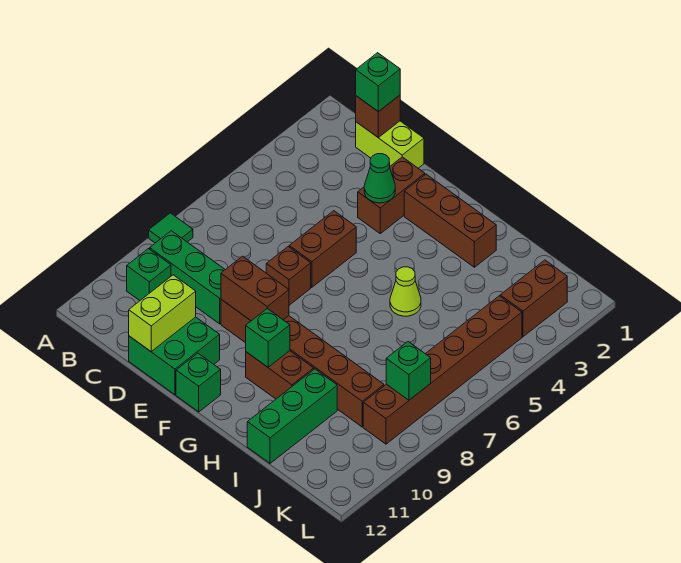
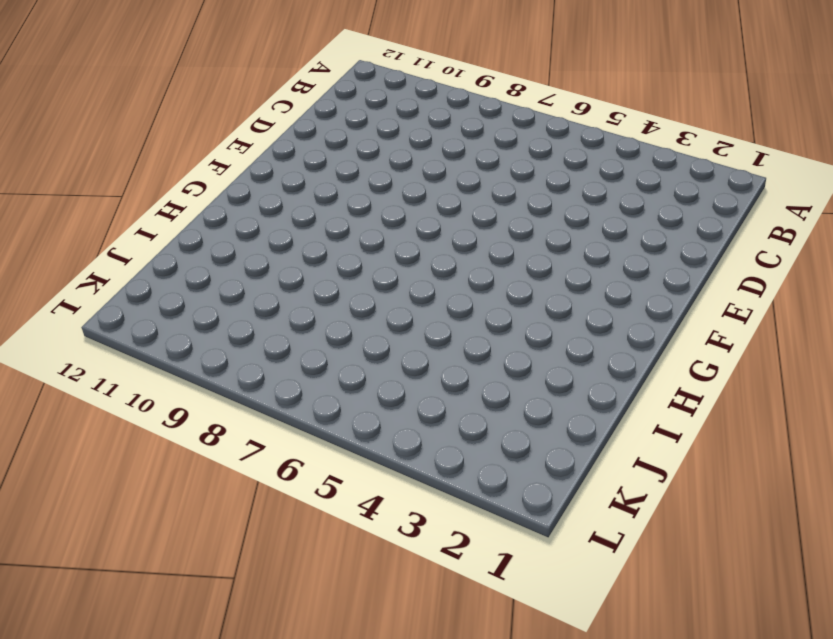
none -> green tile A8 level 1
none -> green brick B9:D9 level 1
none -> green brick B10 level 1

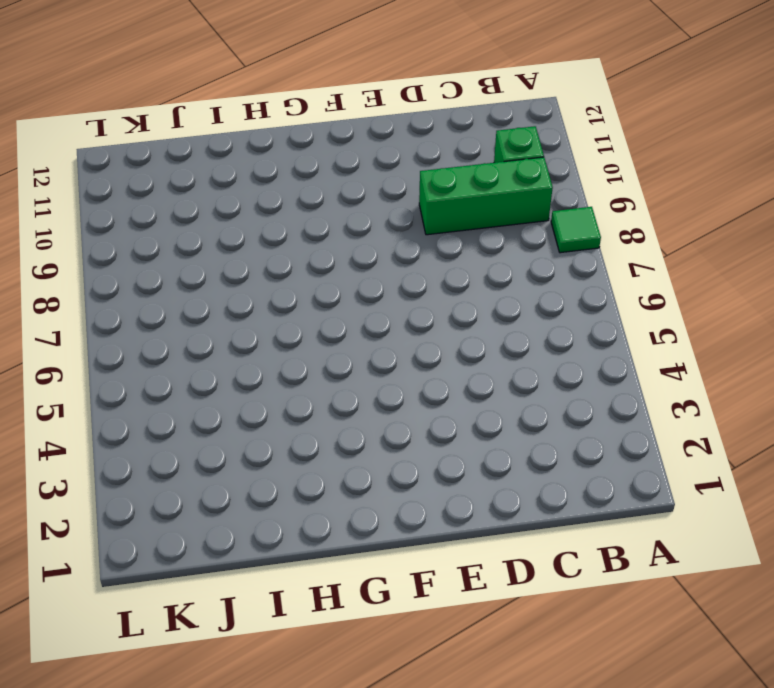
none -> lime brick C1:D1 level 1
none -> green brick D11:E12 level 1
none -> brown brick E2:E3 level 1

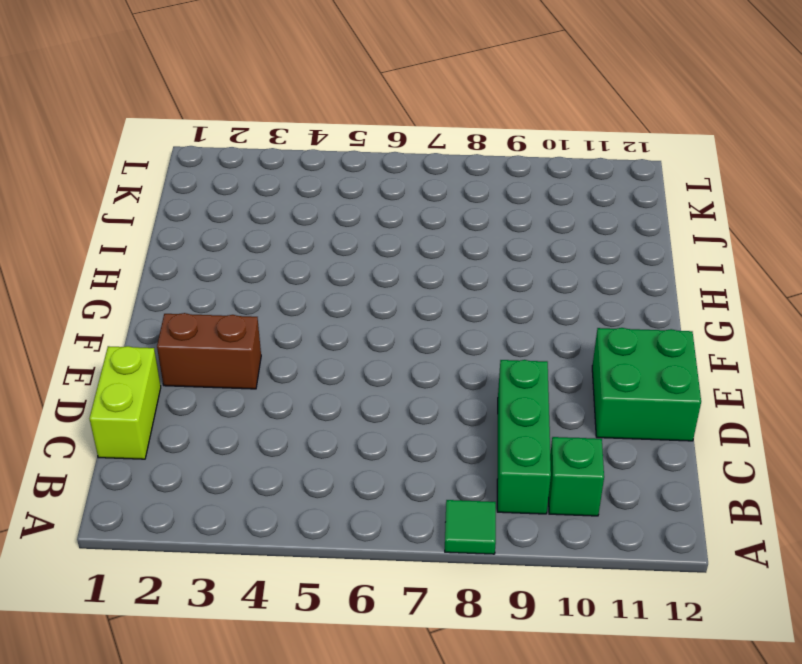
none -> brown brick E5:E6 level 1
none -> brown brick E7 level 1
none -> brown brick E9:J9 level 1

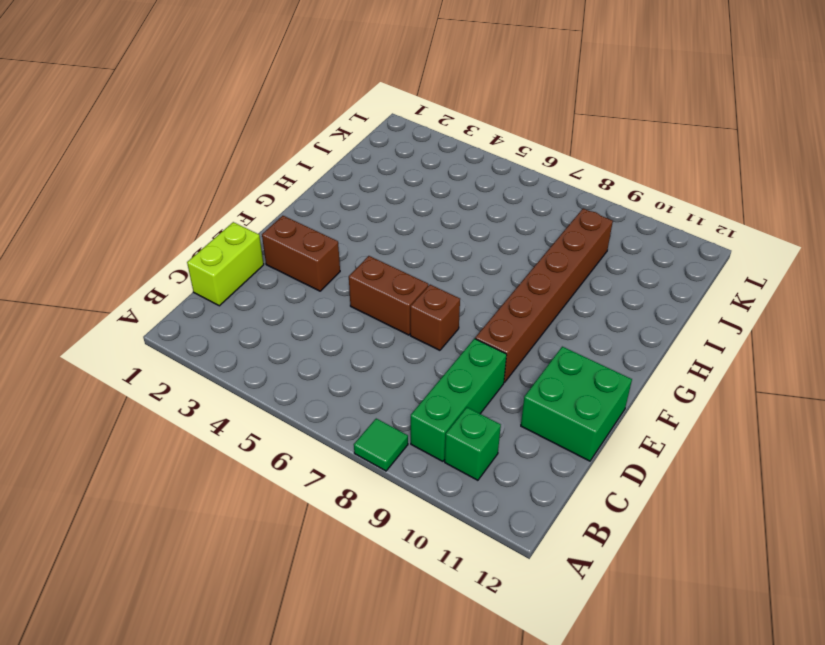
none -> brown brick F2:H2 level 1
none -> green brick F12 level 1
none -> brown brick G10:H10 level 1

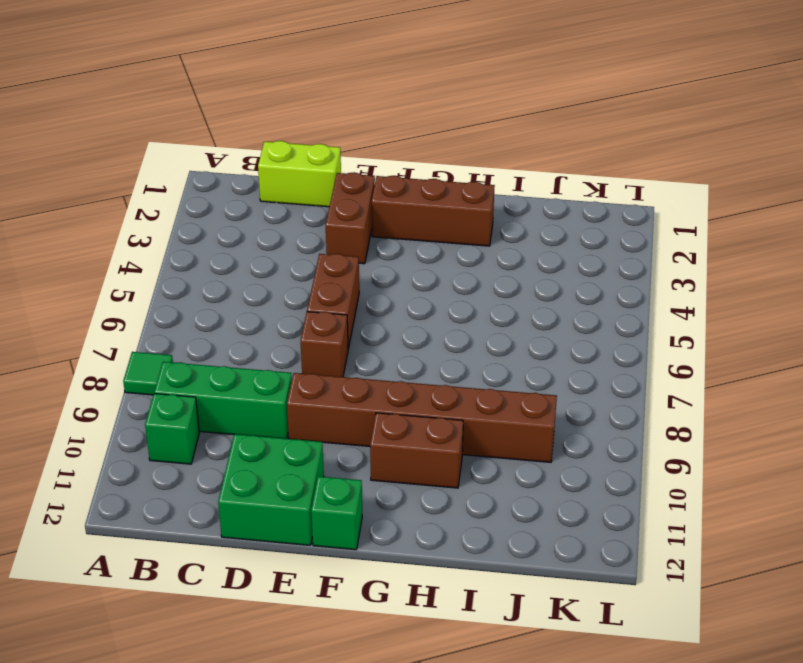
none -> lime cone H5 level 1
none -> green brick I10:I12 level 1
none -> brown brick K2:K3 level 1

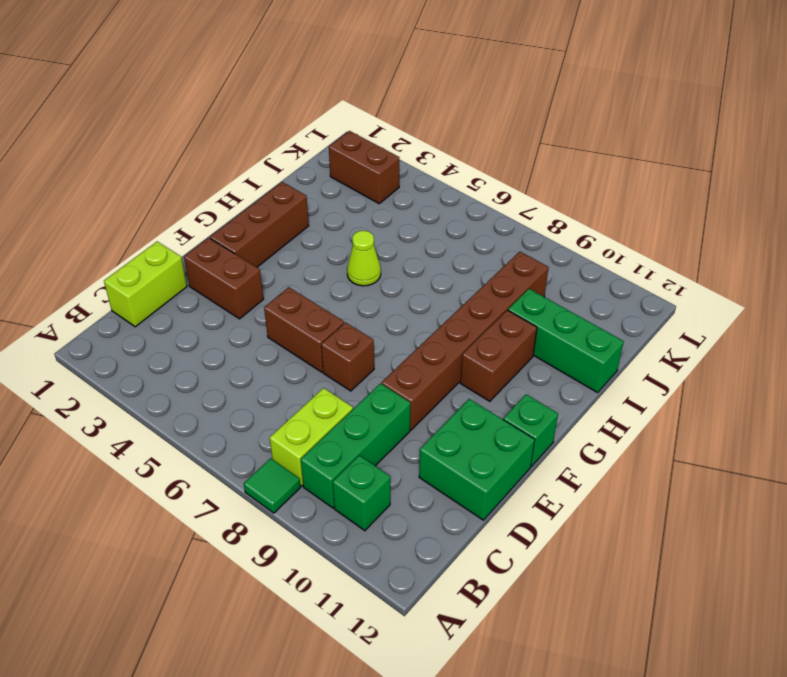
lime brick B8:C8 level 1 -> lime brick D11:D12 level 2
none -> brown brick K4:K9 level 1
none -> brown brick C1 level 2
none -> green cone E3 level 2

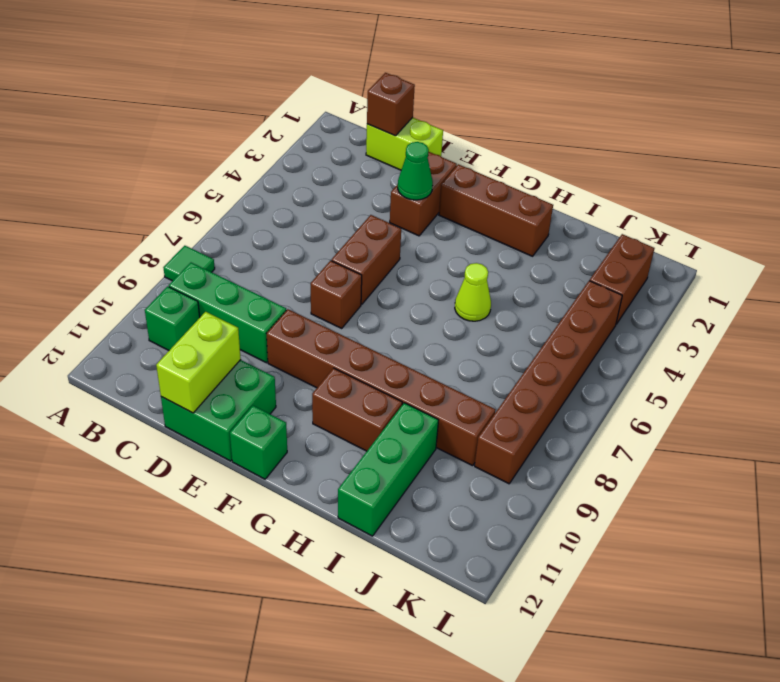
none -> brown brick E9:F9 level 2
none -> green brick G10 level 2
none -> green brick K8 level 2

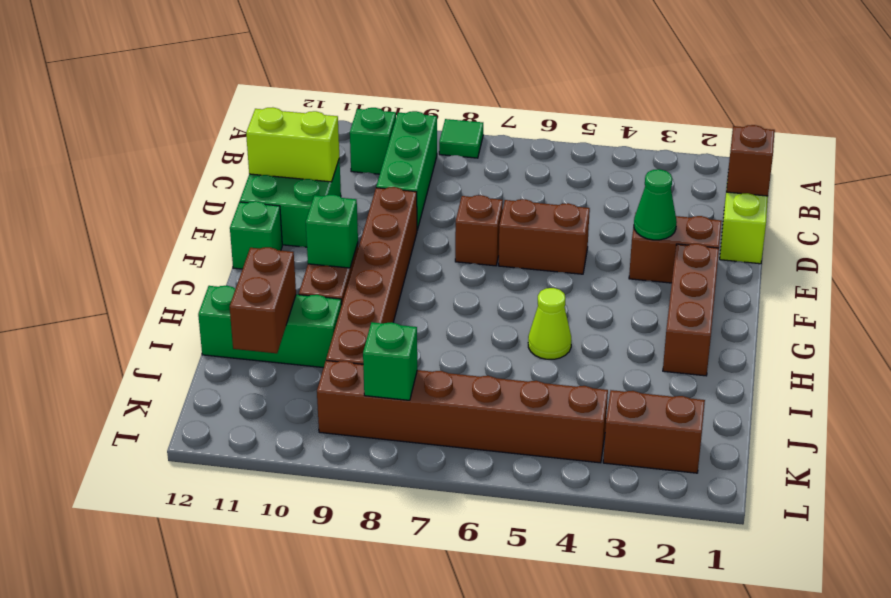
brown brick I11:J11 level 2 -> brown brick E9:F9 level 2
none -> green brick C1 level 3

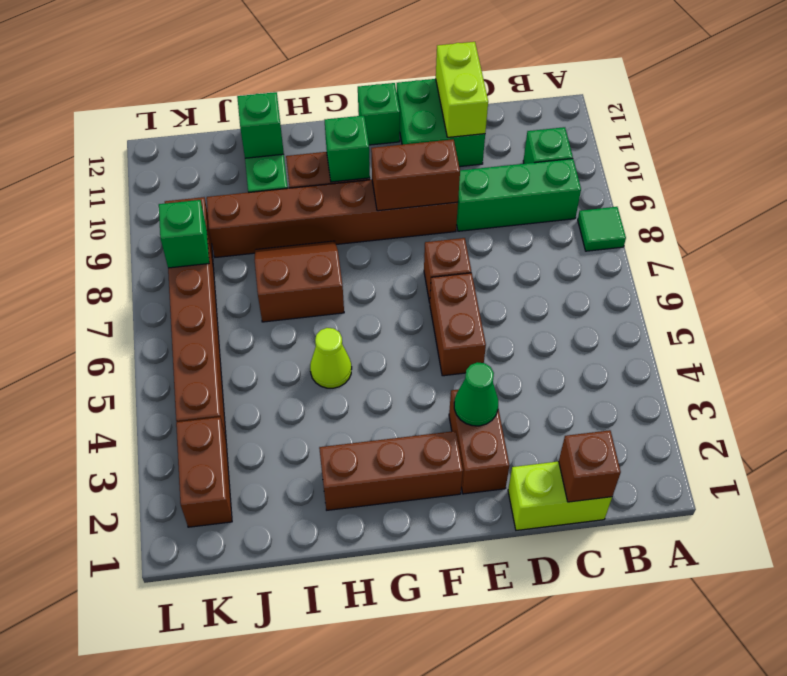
brown slope H7:I8 level 1 top 7 -> none
green brick I11 level 2 -> green brick C1 level 3

